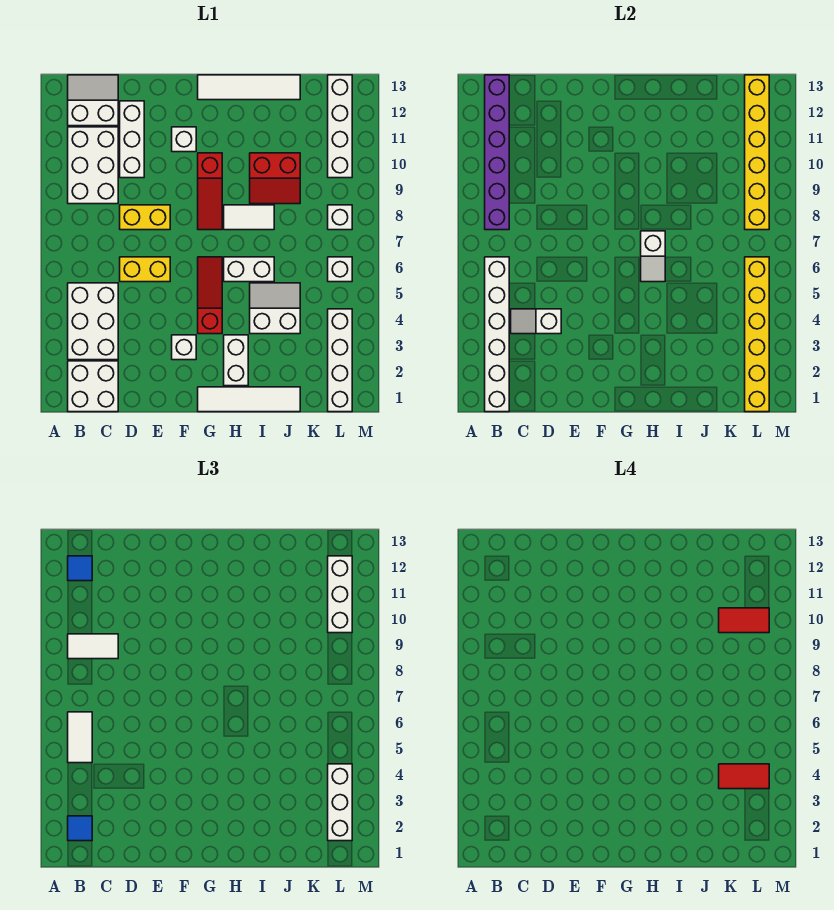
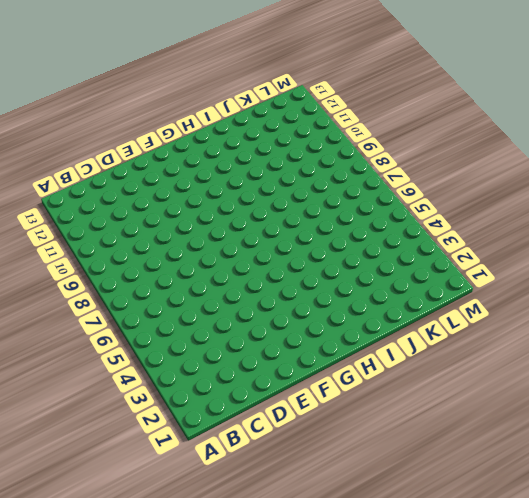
none -> white brick B1:C2 level 1
none -> white brick B3:C5 level 1
none -> white brick B9:C11 level 1
none -> white slope B12:C13 level 1 top 12

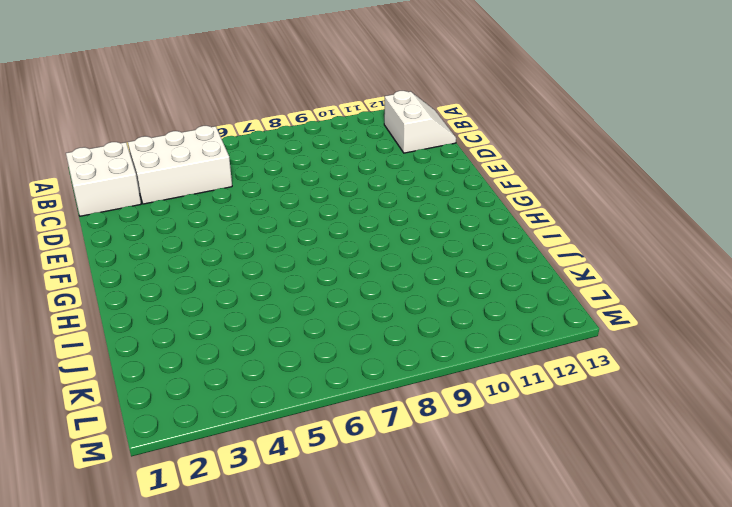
none -> white brick B9:C11 level 1
none -> yellow brick D6:E6 level 1
none -> yellow brick D8:E8 level 1
none -> white brick D10:D12 level 1

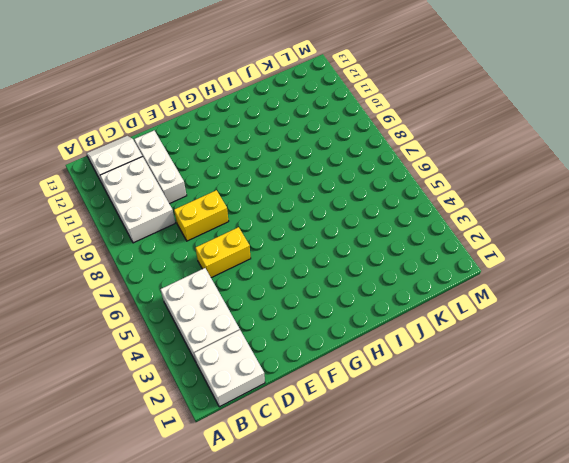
none -> white brick F3 level 1
none -> white brick F11 level 1
none -> white tile G1:J1 level 1
none -> red slope G4:G6 level 1 top 4

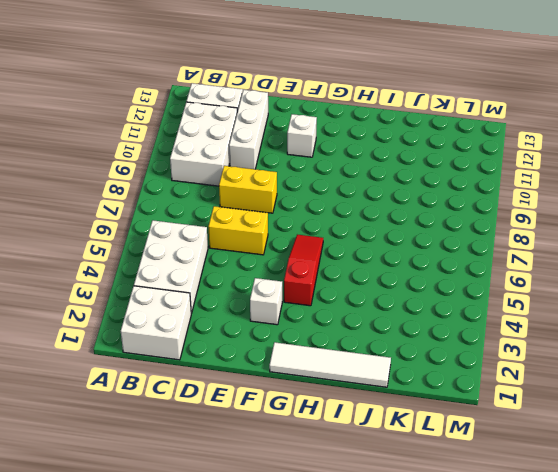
none -> red slope G8:G10 level 1 top 10
none -> white tile G13:J13 level 1
none -> white brick H2:H3 level 1
none -> white brick H6:I6 level 1

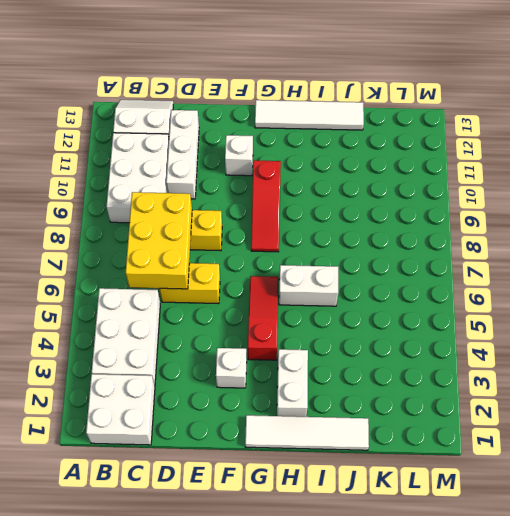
yellow brick C6:D8 level 2 -> none
none -> white tile H8:I8 level 1
none -> white slope I4:J5 level 1 top 4
none -> red slope I9:J10 level 1 top 10
none -> white brick L1:L4 level 1

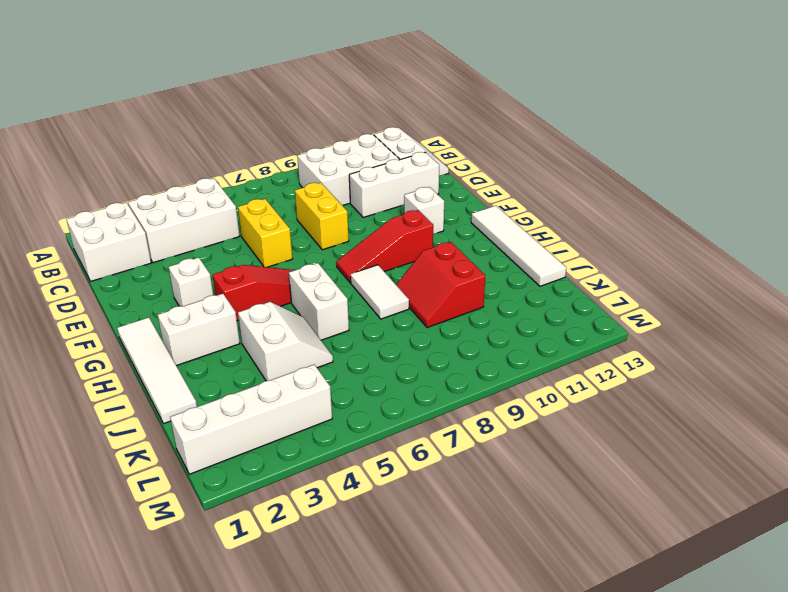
none -> white brick L6 level 1
none -> white brick L8 level 1
none -> white brick L10:L13 level 1
none -> white brick B1:B6 level 2

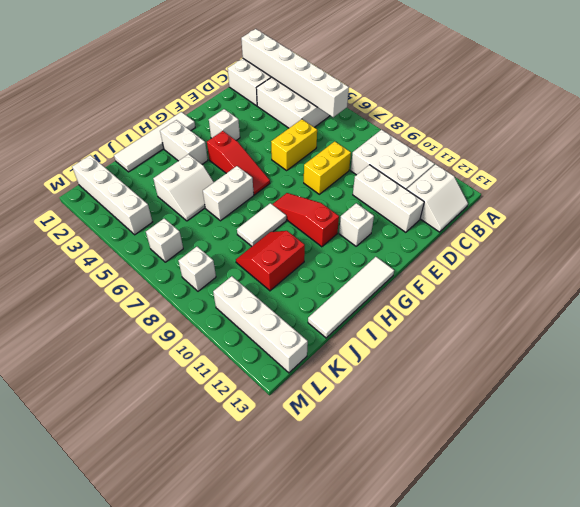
none -> purple brick B8:B13 level 2
none -> white slope C4:D4 level 2 top D
none -> white slope H6:H7 level 2 top 7
none -> yellow brick L1:L6 level 2

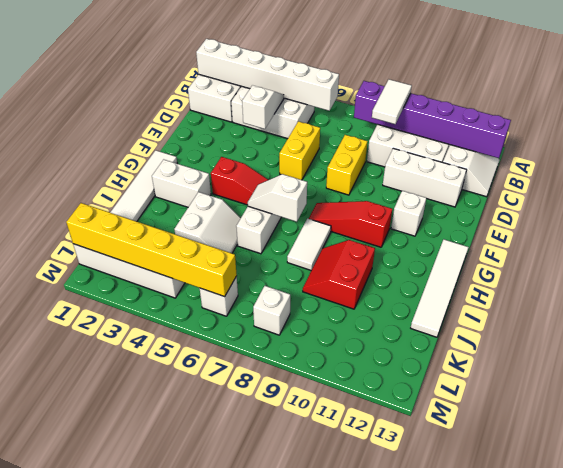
none -> white brick F3 level 1
none -> white brick L10:L13 level 1
none -> yellow brick L8:L13 level 2
none -> blue tile B2 level 3

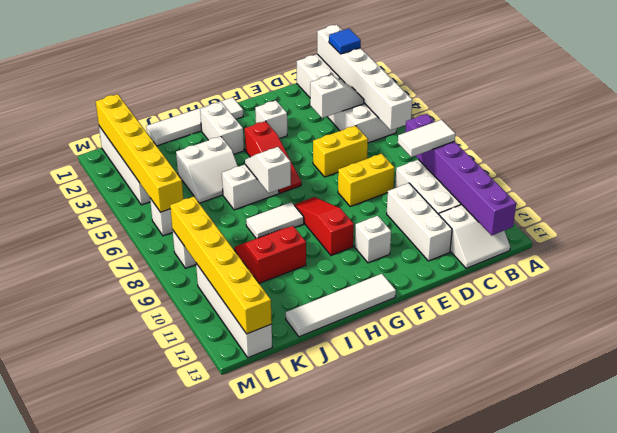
none -> white tile B5:B6 level 3
none -> blue tile B12 level 3
none -> white brick L2:L4 level 3
none -> white brick L10:L12 level 3

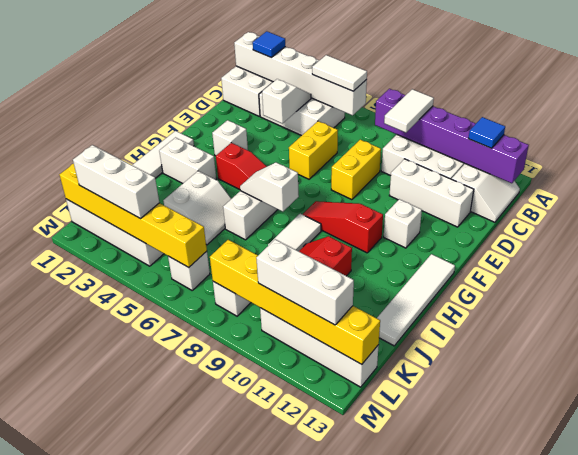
none -> red tile K4:L4 level 4
none -> red tile K10:L10 level 4

